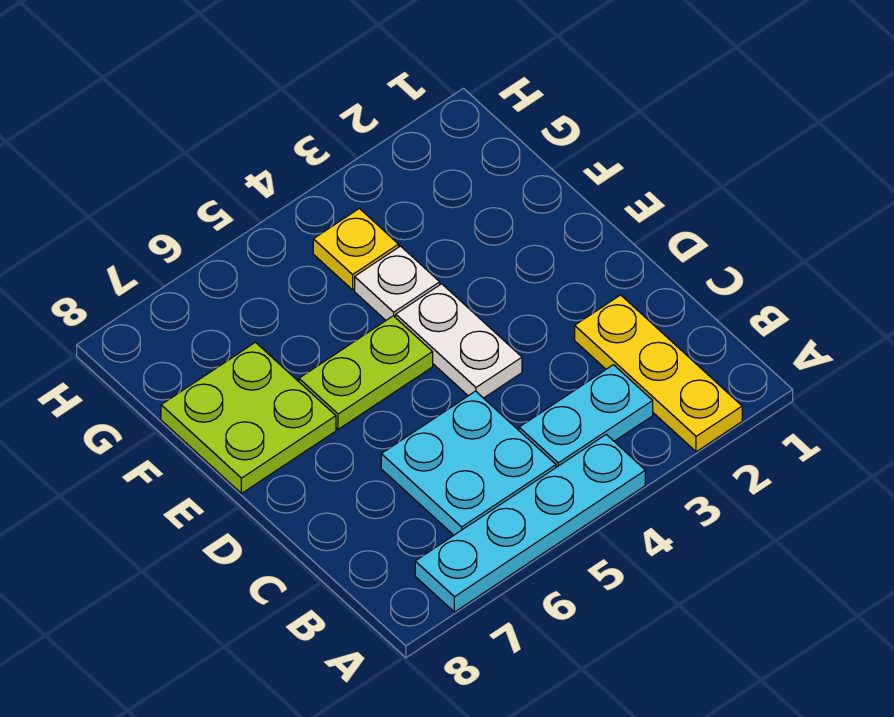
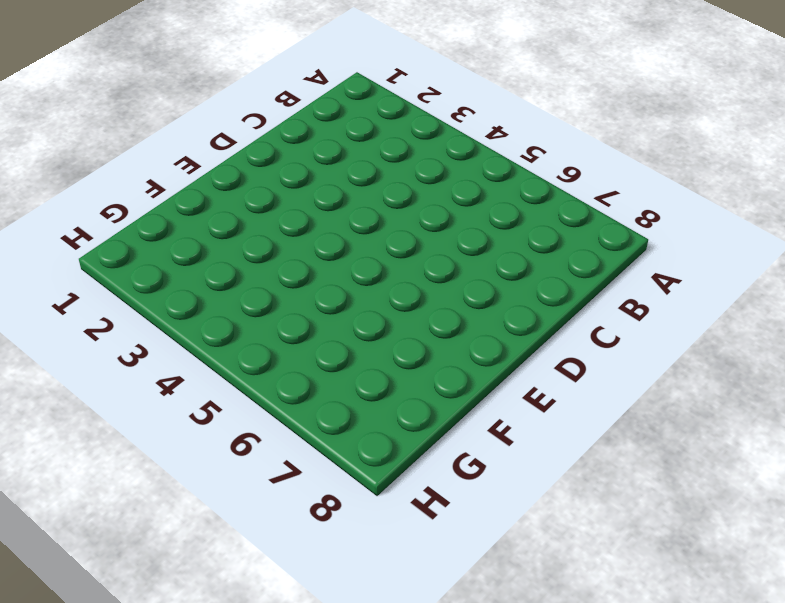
none -> yellow plate A2:C2 level 1
none -> cyan plate A4:A7 level 1

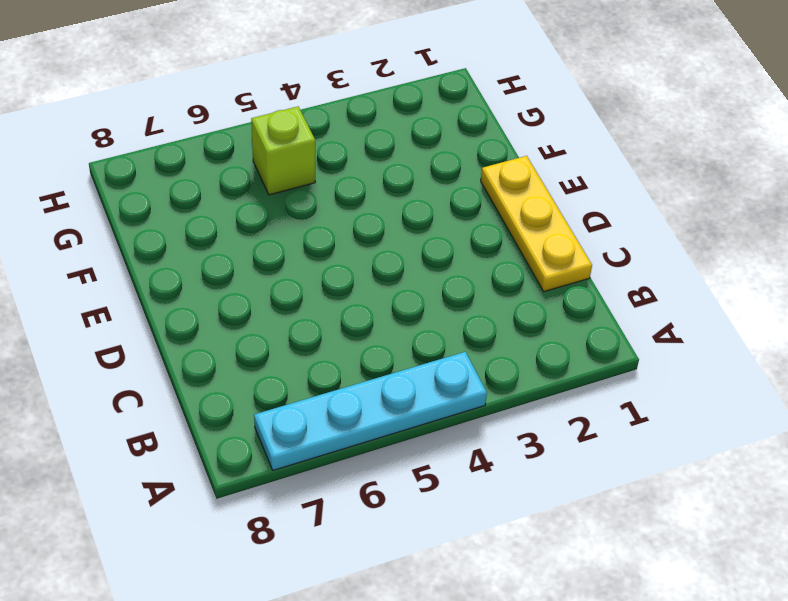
yellow plate C1:E1 level 1 -> yellow plate A2:C2 level 1
lime brick G5 level 1 -> none
none -> cyan plate B3:B4 level 1
none -> cyan plate B5:C6 level 1

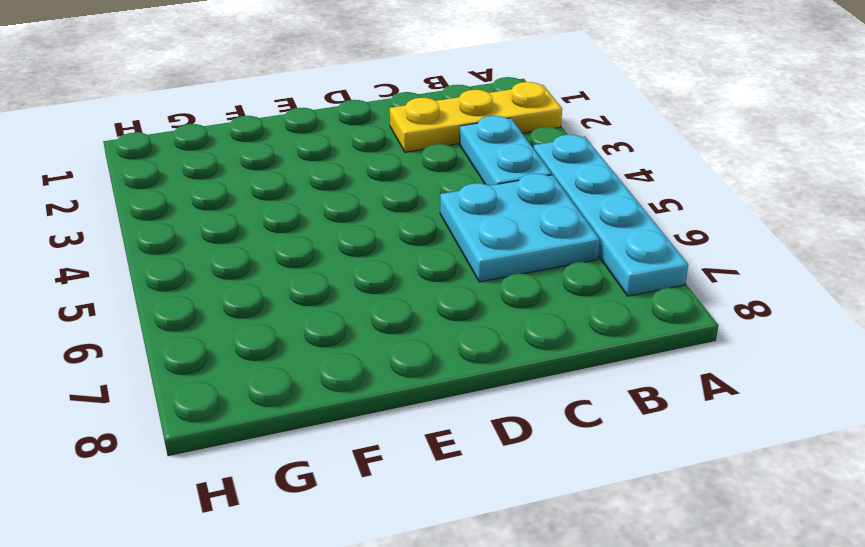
none -> white plate D4:E4 level 1
none -> lime plate E5:E6 level 1

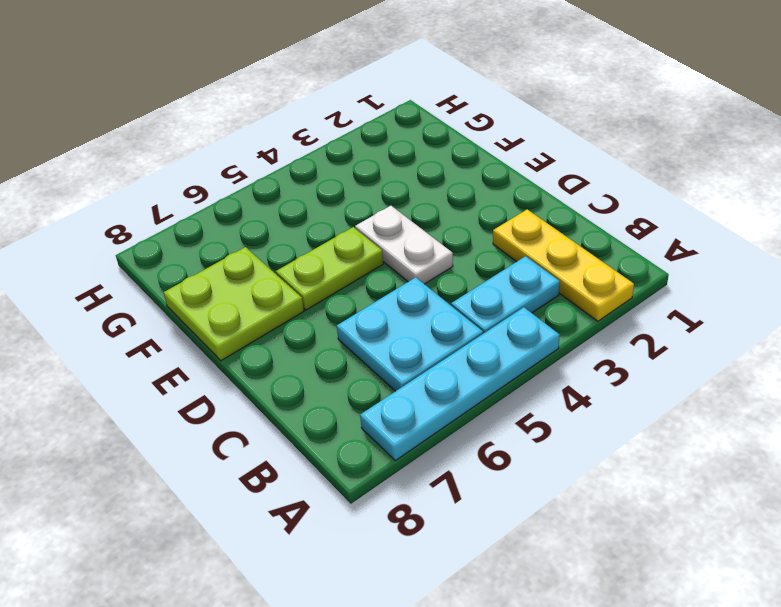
none -> white plate F4 level 1
none -> yellow plate G4 level 1

